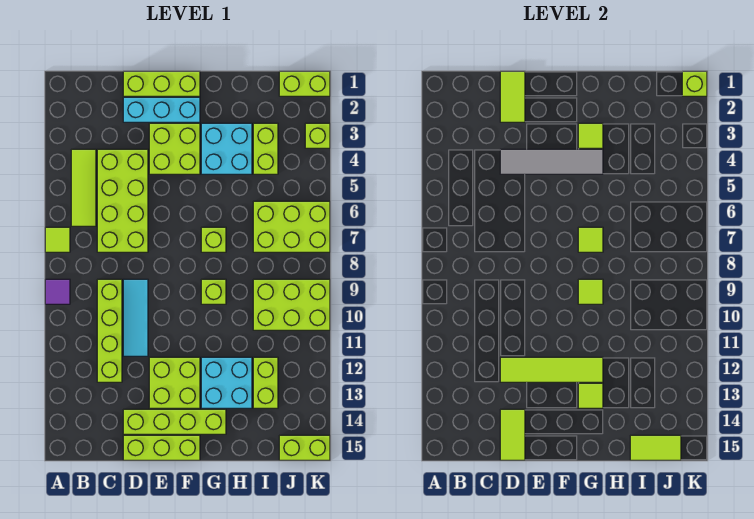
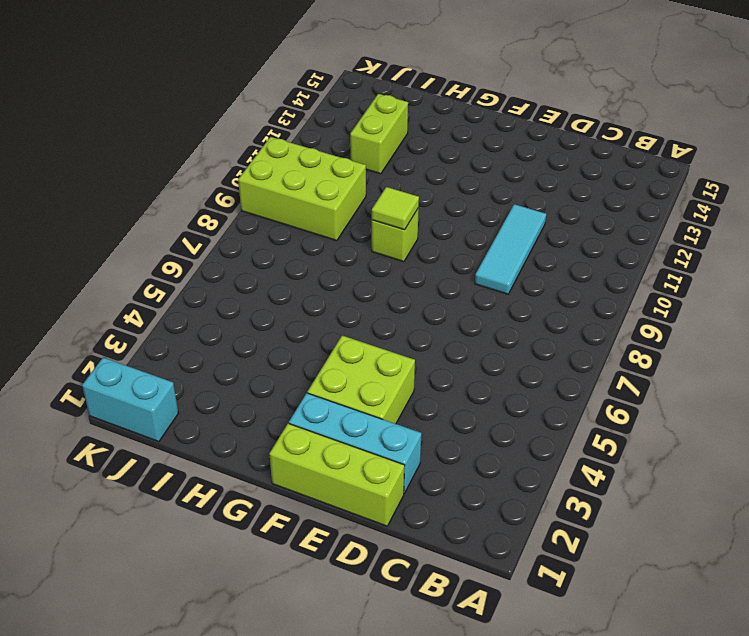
cyan brick J1:K1 level 1 -> lime brick J1:K1 level 1
none -> lime tile A7 level 1
none -> purple tile A9 level 1
none -> lime tile B4:B6 level 1
none -> lime brick C4:D7 level 1

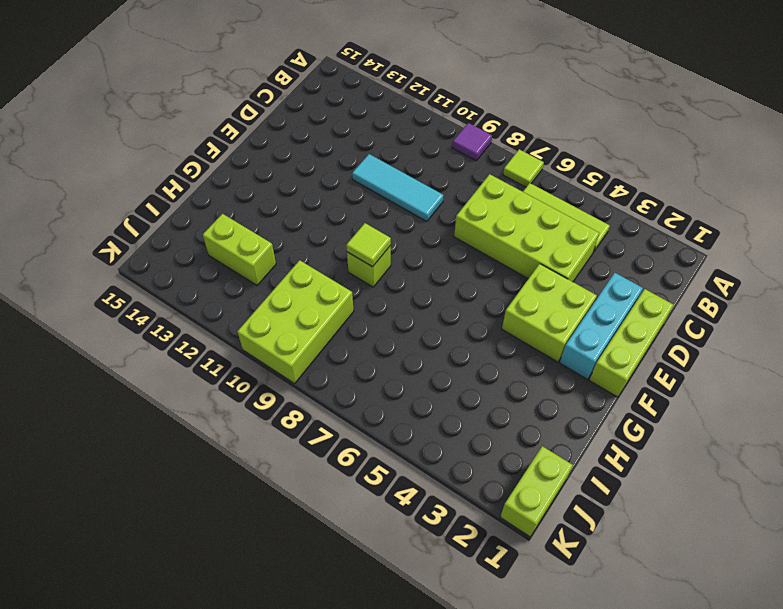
none -> lime brick C9:C12 level 1
none -> lime brick D14:G14 level 1
none -> lime brick D15:F15 level 1
none -> lime brick E12:F13 level 1

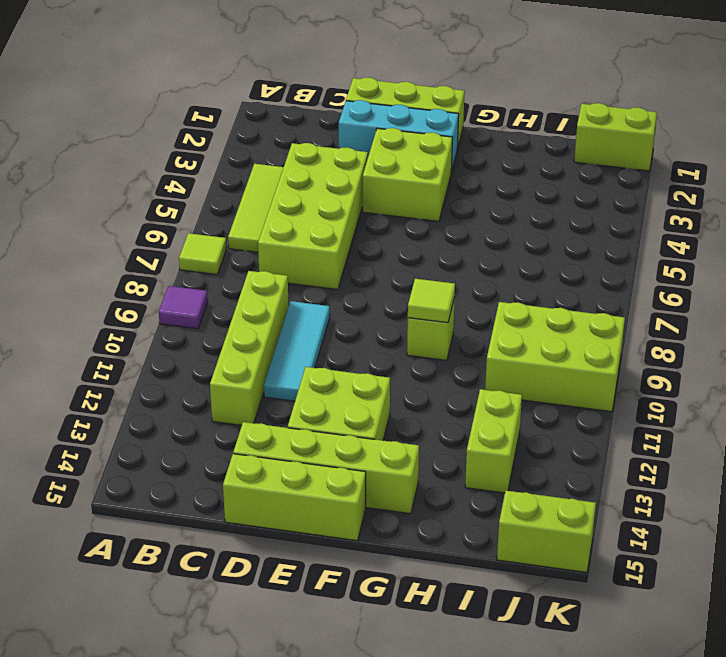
none -> cyan brick G3:H4 level 1
none -> lime brick G7 level 1
none -> cyan brick G12:H13 level 1
none -> lime brick I3:I4 level 1

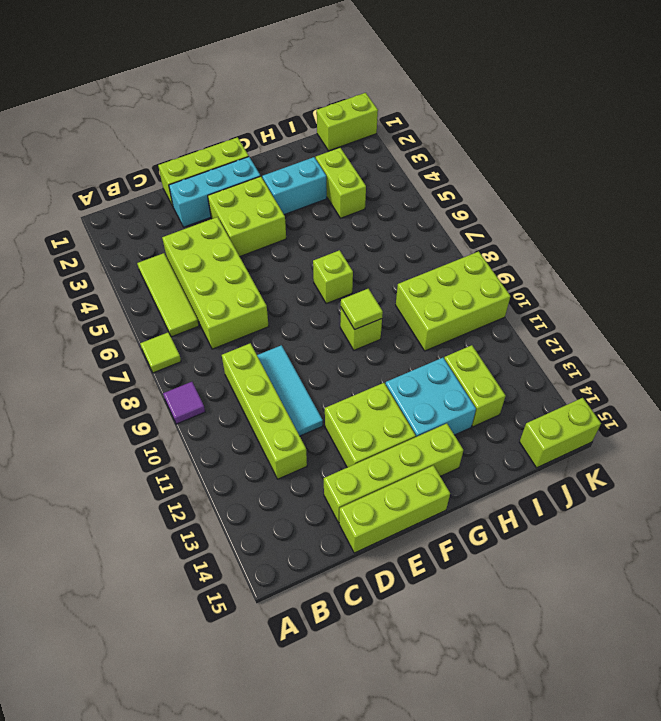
cyan brick G3:H3 level 1 -> cyan brick G3:H4 level 1
none -> lime brick I6:K7 level 1
none -> lime brick K3 level 1
none -> lime tile D1:D2 level 2
none -> grey tile D4:G4 level 2

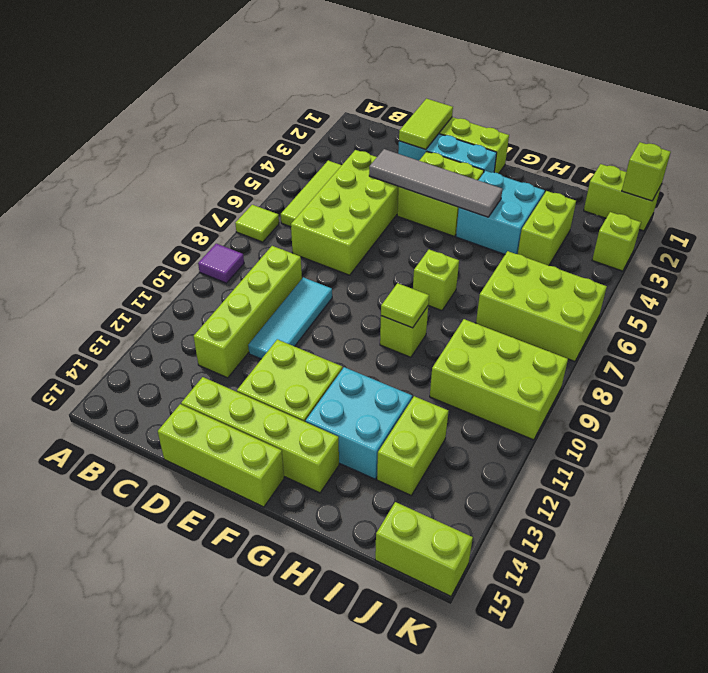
none -> lime tile D12:G12 level 2
none -> lime tile D14:D15 level 2
none -> lime tile G3 level 2
none -> lime tile G7 level 2

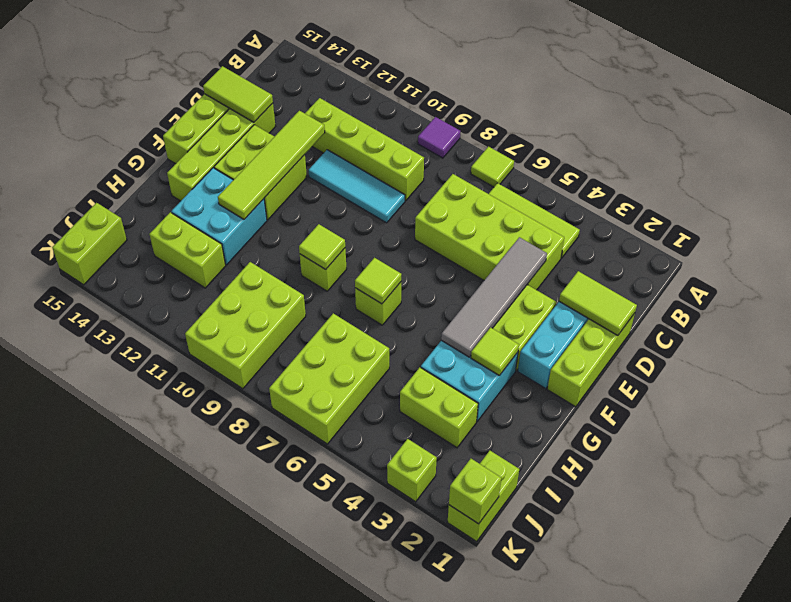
none -> lime tile G13 level 2
none -> lime tile I15:J15 level 2

